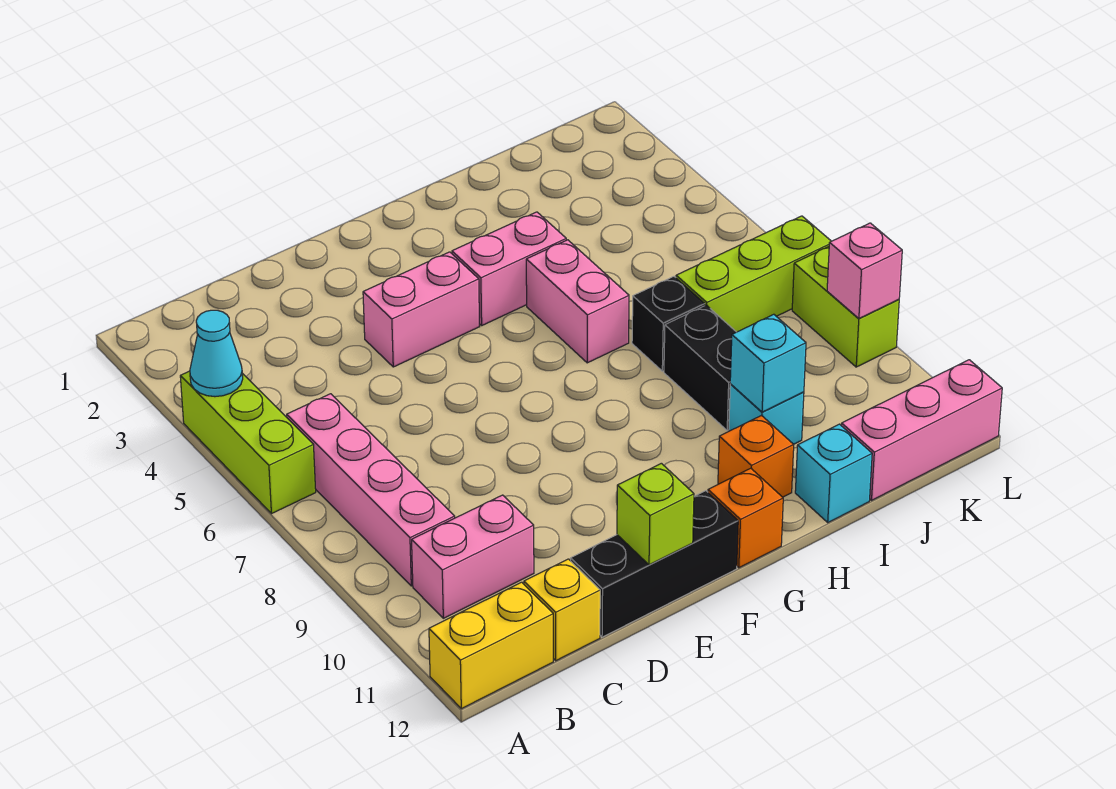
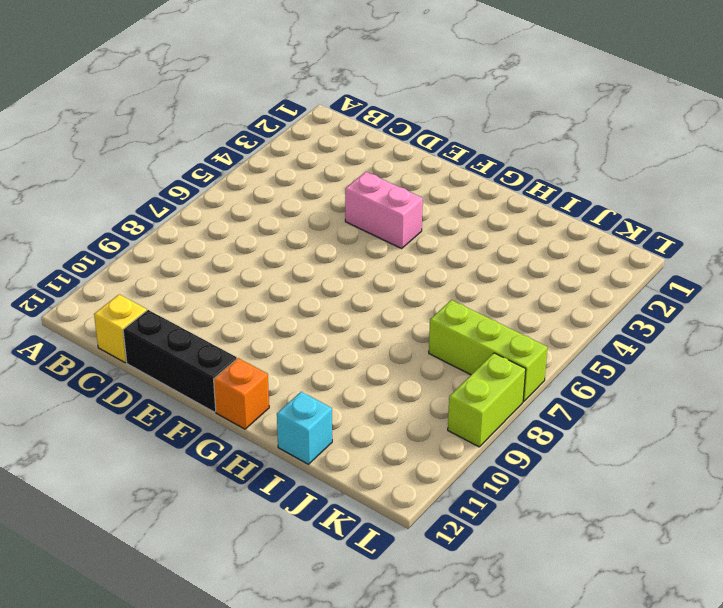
none -> lime brick A4:A6 level 1
none -> yellow brick A12:B12 level 1
none -> pink brick B6:B9 level 1

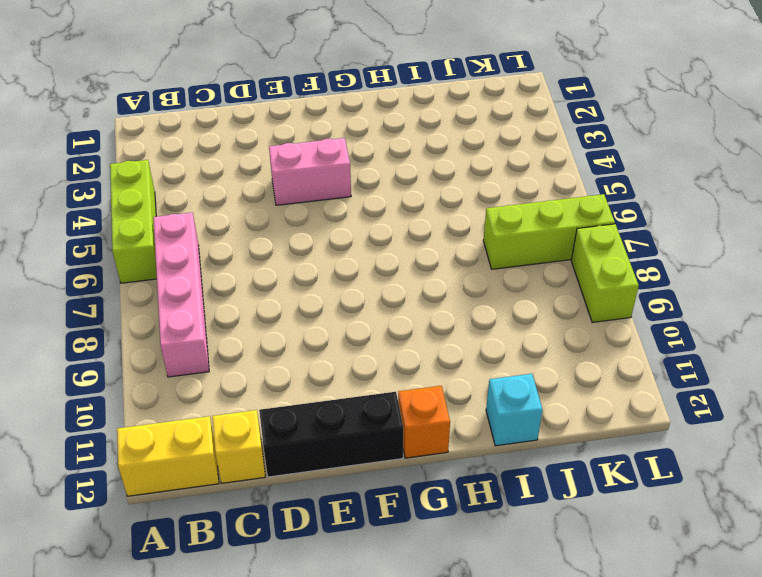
none -> pink brick B10:C10 level 1
none -> pink brick G4:H4 level 1
none -> pink brick H5:H6 level 1

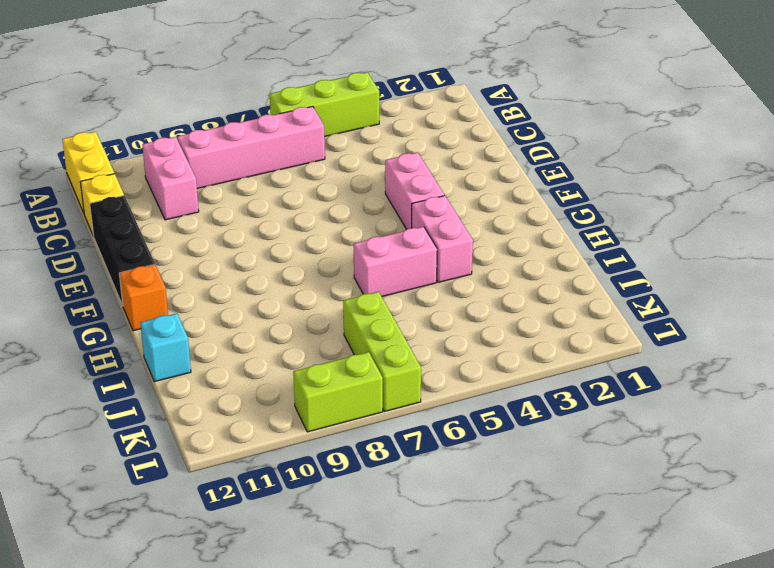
none -> orange brick H11 level 1
none -> black brick I7 level 1
none -> black brick I8:I9 level 1

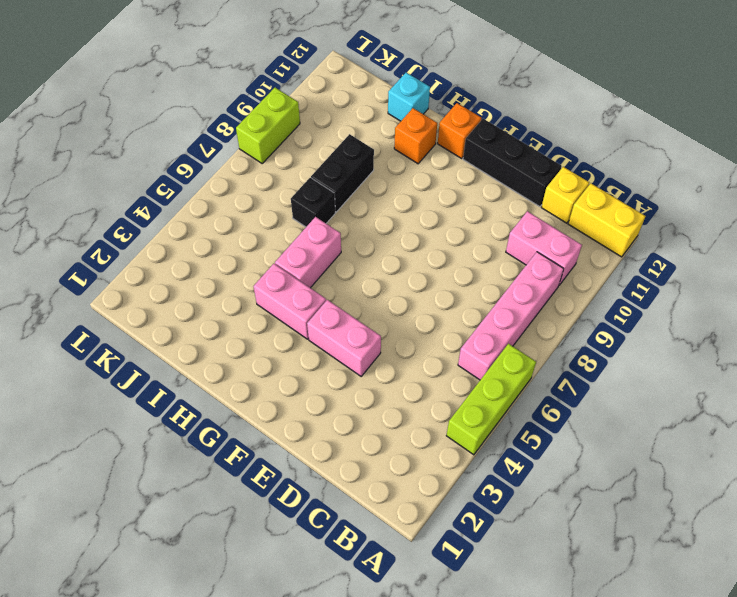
none -> cyan brick I10 level 1
none -> lime brick J7:L7 level 1
none -> pink brick J12:L12 level 1

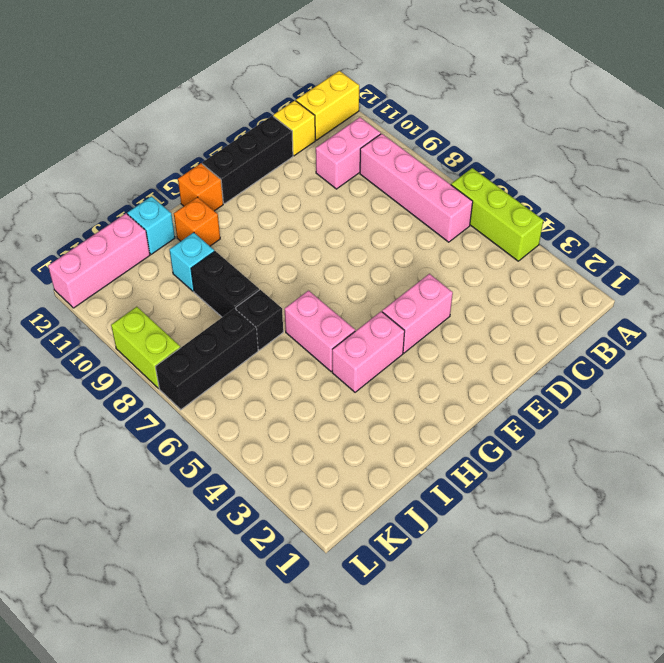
black brick J7:L7 level 1 -> lime brick J7:L7 level 1
none -> cyan cone A4 level 2
none -> lime brick E12 level 2
none -> cyan brick I10 level 2

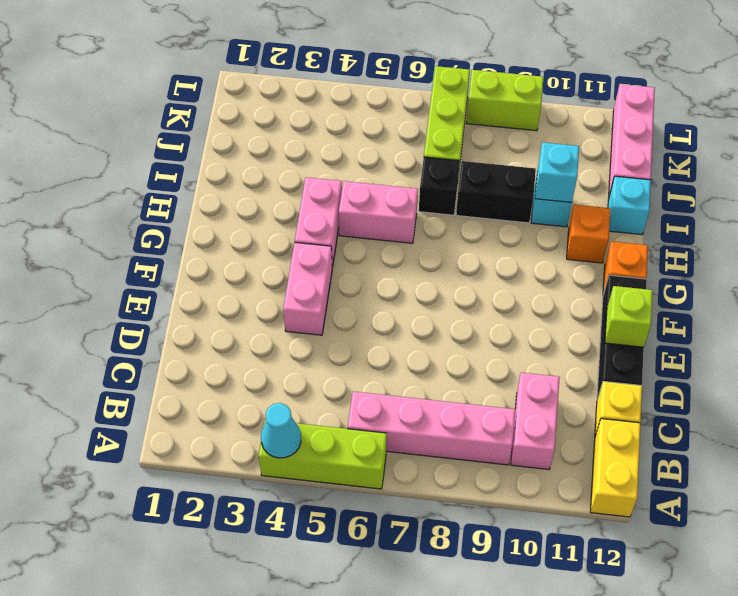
none -> pink brick L9 level 2

